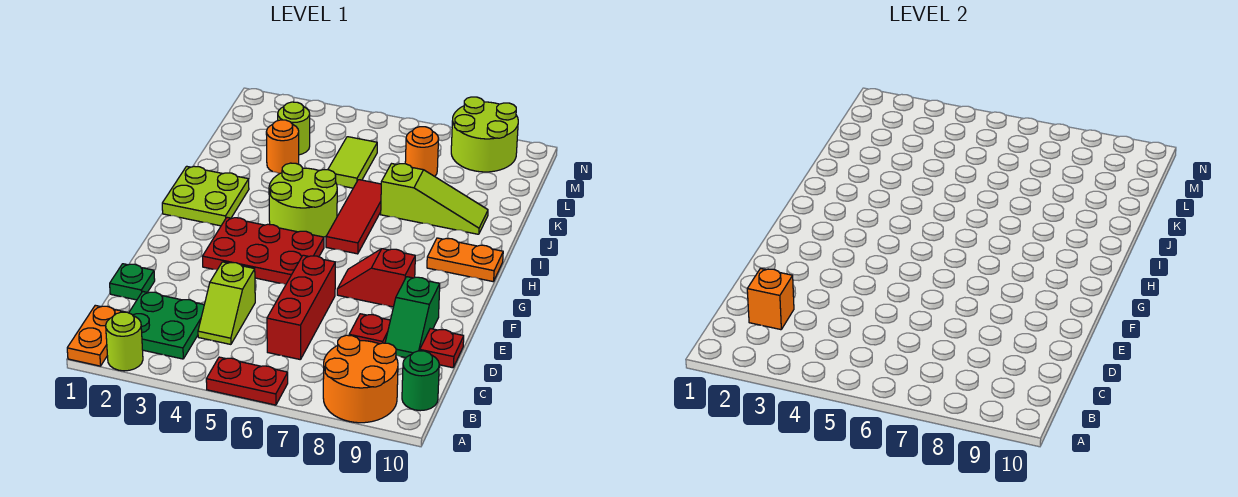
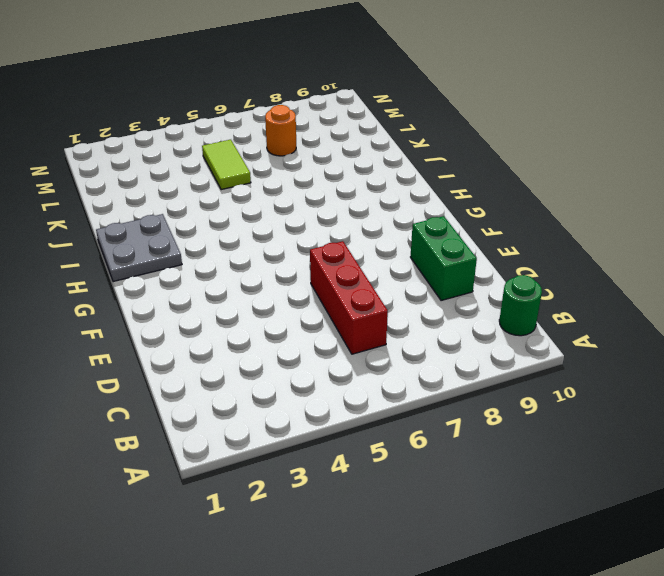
green brick D9:E9 level 1 -> green slope D9:E9 level 1 top E
grey plate H1:I2 level 1 -> lime plate H1:I2 level 1
none -> orange plate A1:B1 level 1
none -> lime round brick A2 level 1
none -> red plate A5:A6 level 1

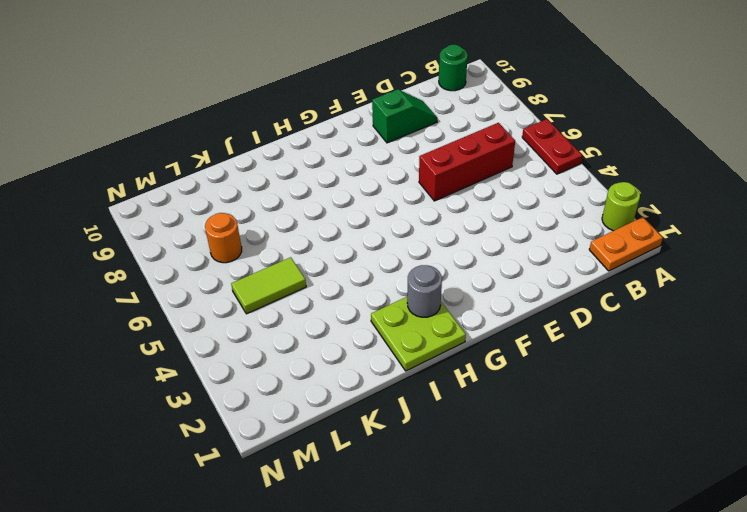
grey round brick H2 level 2 -> none
none -> orange round brick A8:B9 level 1
none -> green plate B2:C3 level 1
none -> lime slope C4:D4 level 1 top D

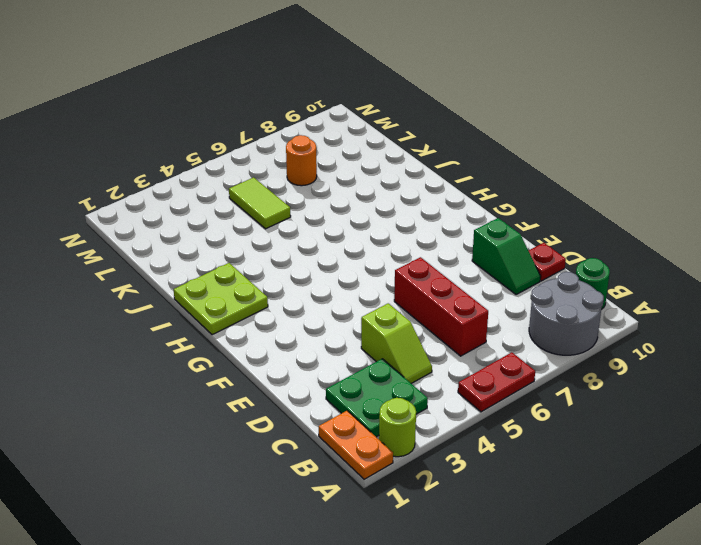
grey round brick A8:B9 level 1 -> orange round brick A8:B9 level 1
none -> green plate D1 level 1
none -> red plate D8 level 1
none -> red plate F3:G5 level 1

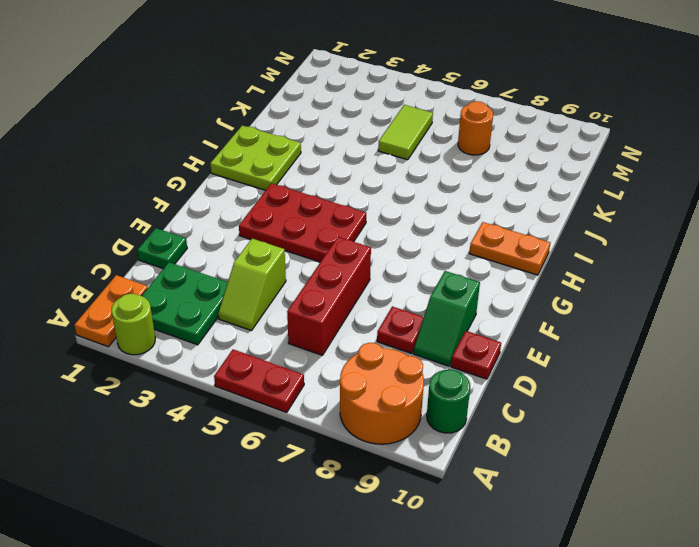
none -> red slope F7:F8 level 1 top 8
none -> lime round brick H4:I5 level 1
none -> red tile H6:J6 level 1

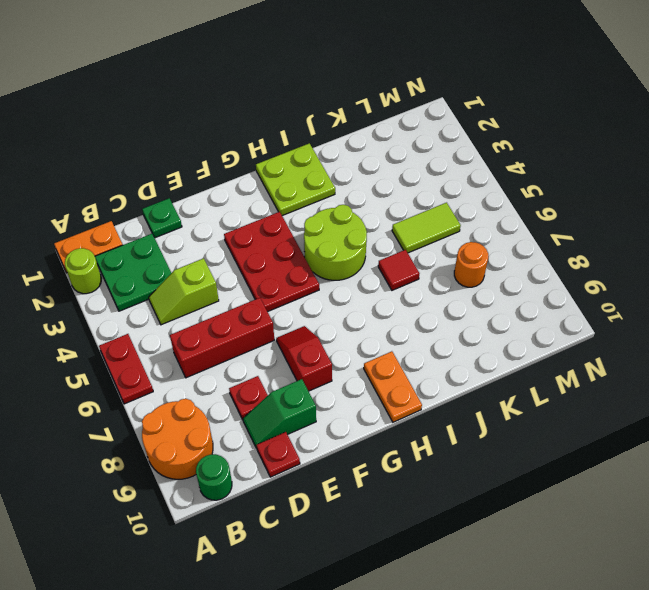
red tile J6 level 1 -> red tile H6:J6 level 1
none -> lime slope J7:J9 level 1 top 7
none -> orange round brick K3 level 1
none -> lime round brick L3 level 1

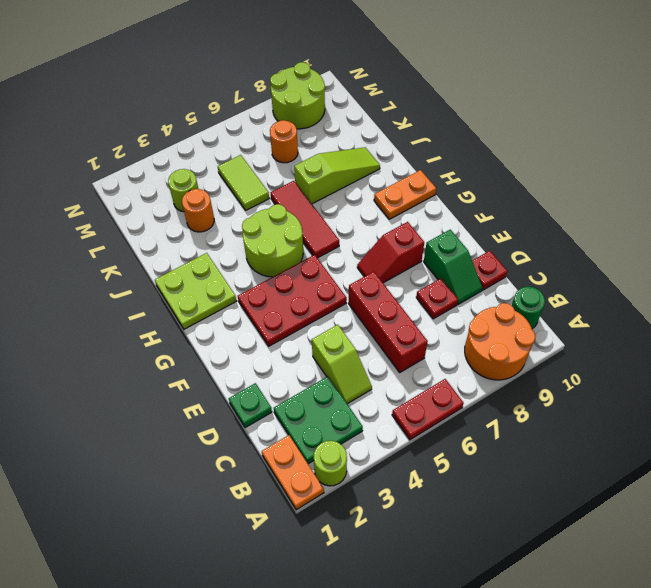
none -> orange brick C2 level 2

